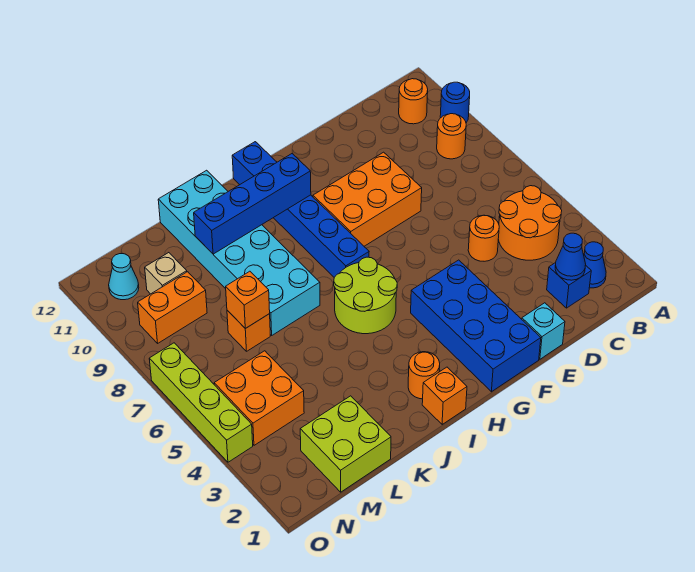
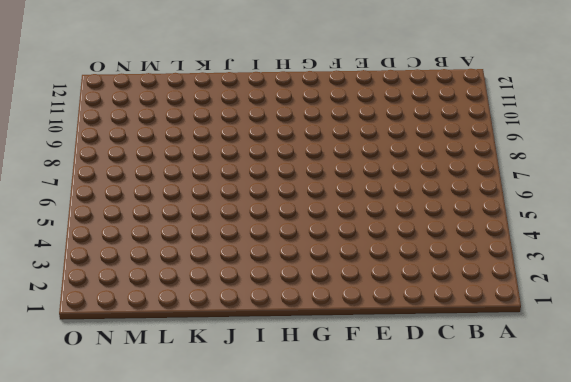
none -> blue round brick A10 level 1
none -> blue cone B2 level 1
none -> orange round brick B4:C5 level 1

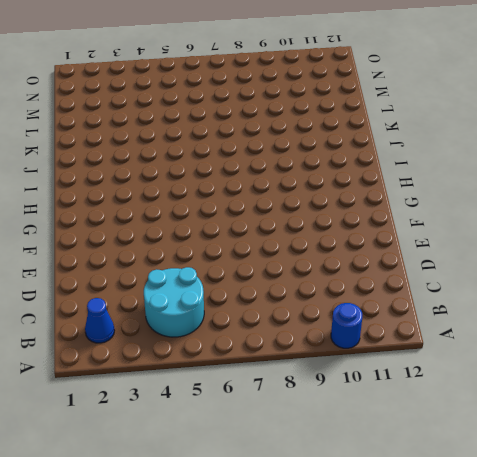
cyan round brick B4:C5 level 1 -> orange round brick B4:C5 level 1
none -> orange round brick B9 level 1
none -> orange round brick B11 level 1
none -> blue brick C2 level 1

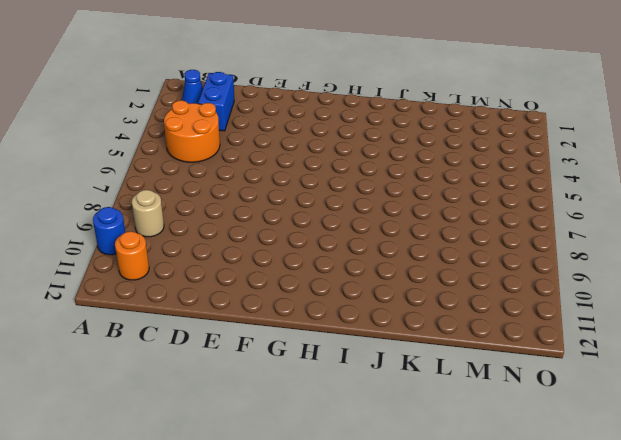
tan round brick B9 level 1 -> orange round brick B9 level 1
blue brick C2:C3 level 1 -> blue brick C2 level 1
none -> orange round brick D5 level 1
none -> cyan brick E1 level 1
none -> orange brick E8:G9 level 1

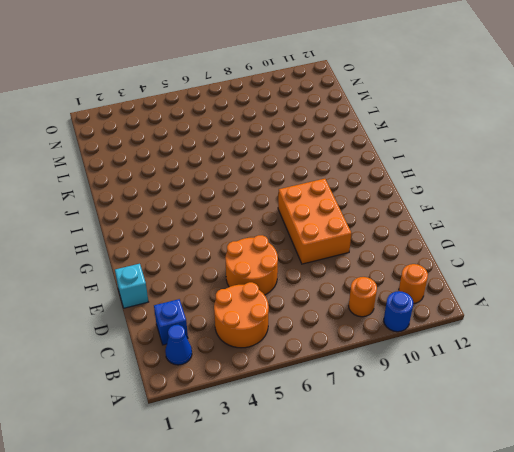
orange round brick D5:E6 level 1 -> orange round brick D5 level 1
none -> blue brick F1:G4 level 1
none -> lime round brick H5:I6 level 1
none -> blue brick H7:H12 level 1

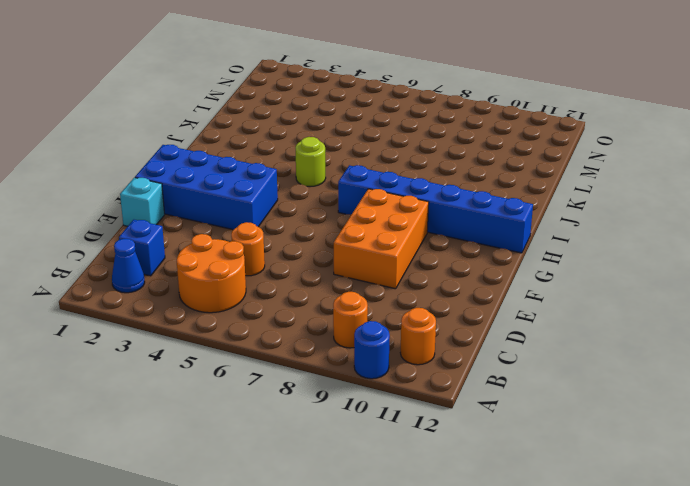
lime round brick I5 level 1 -> lime round brick H5:I6 level 1
none -> orange brick I1 level 1
none -> orange round brick I2 level 1
none -> cyan brick J7:K12 level 1

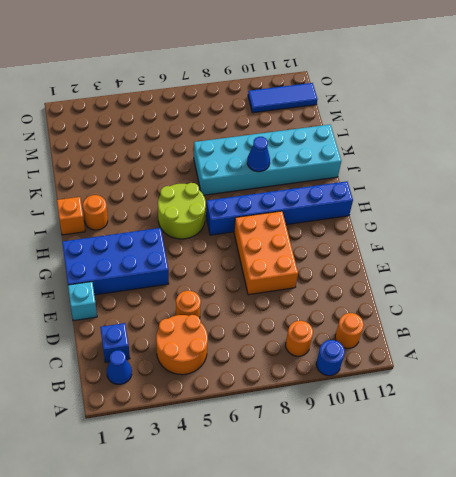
blue cone J9 level 2 -> blue cone C2 level 2
blue tile N10:N12 level 1 -> cyan cone N11 level 1
none -> lime brick L1:M2 level 1
none -> orange brick L7 level 1
none -> orange brick M4:N5 level 1

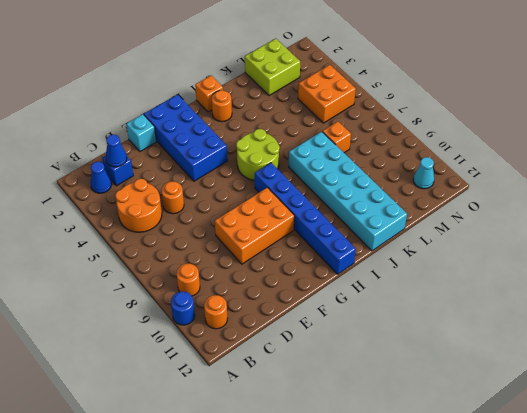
none -> orange brick M9:N9 level 1
none -> tan brick M10 level 1
none -> lime brick O4:O7 level 1

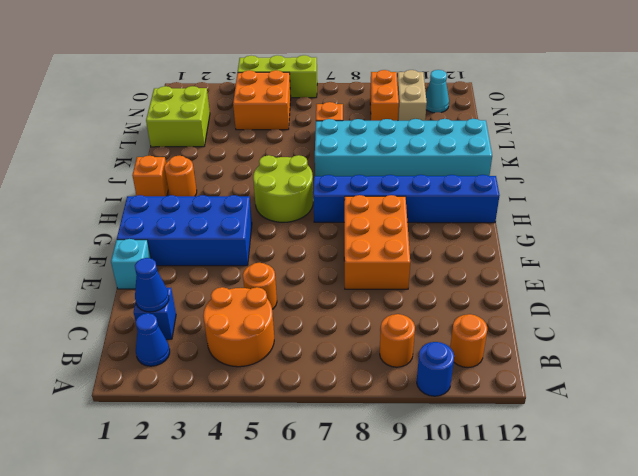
tan brick M10:N10 level 1 -> tan brick M10 level 1
lime brick O4:O6 level 1 -> lime brick O4:O7 level 1
none -> blue brick H10:K10 level 2
none -> orange brick L7 level 2

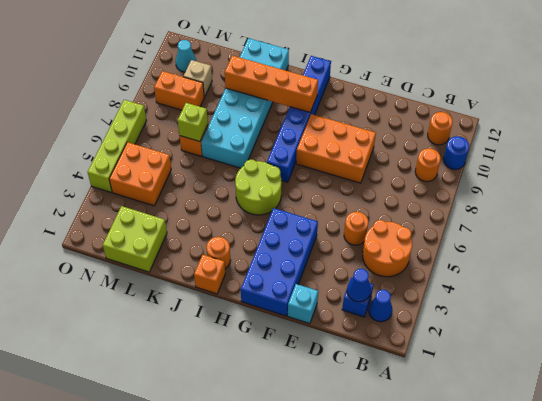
orange brick H10:K10 level 2 -> blue brick H10:K10 level 2
lime brick L7 level 2 -> orange brick L7 level 2

